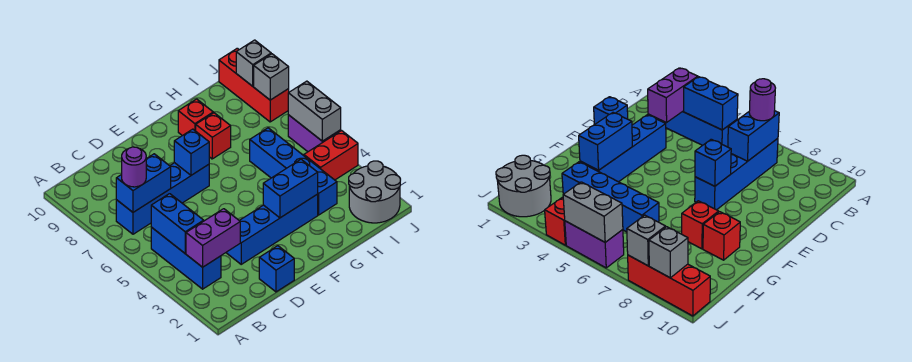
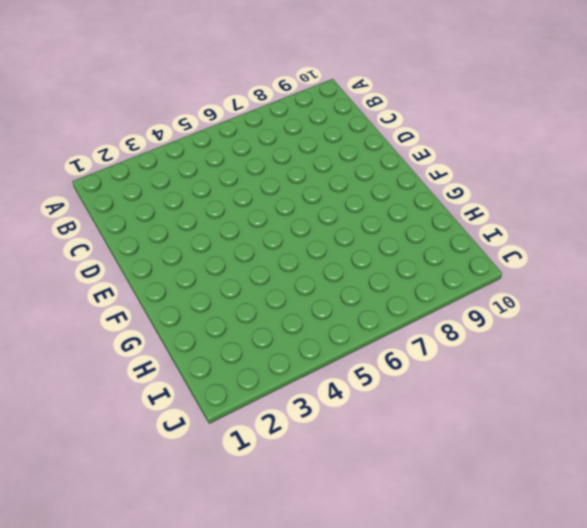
none -> blue brick B3:B5 level 1
none -> blue brick B7:E7 level 1
none -> blue brick D1 level 1

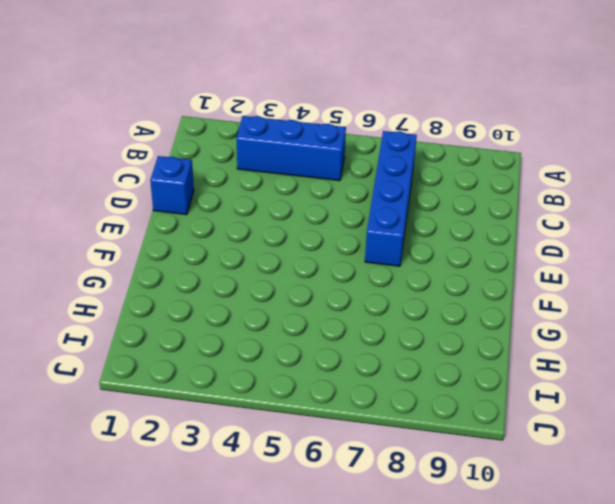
none -> blue brick D3:G3 level 1
none -> red brick G8 level 1
none -> red brick G9 level 1

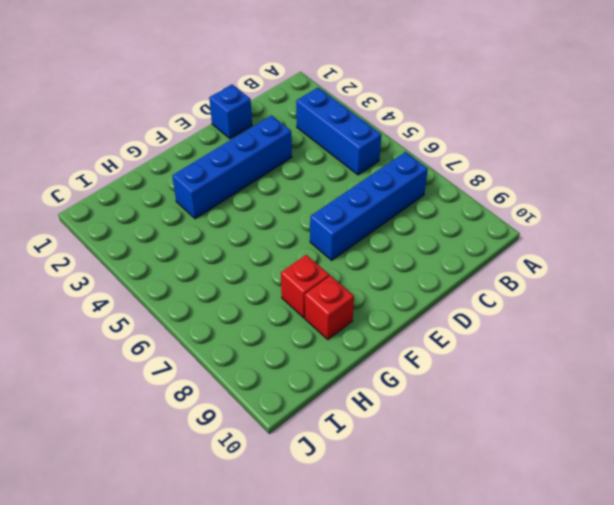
none -> blue brick H3:H6 level 1
none -> grey round brick I1:J2 level 1
none -> red brick I4:J4 level 1

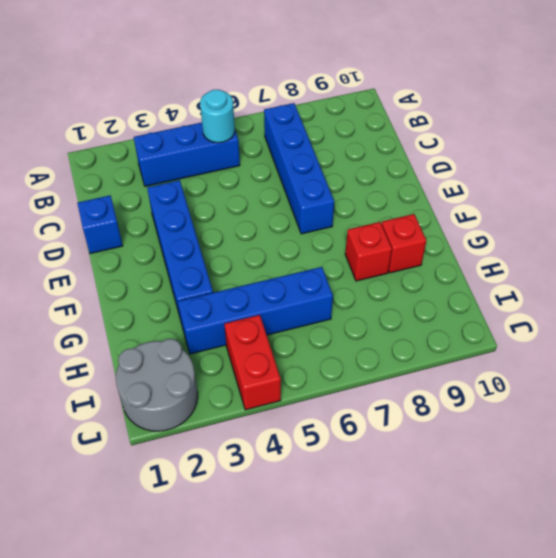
cyan round brick B5 level 2 -> blue brick B4:B5 level 2
none -> purple brick J5:J6 level 1
none -> red brick J8:J10 level 1
none -> purple brick B3:C3 level 2

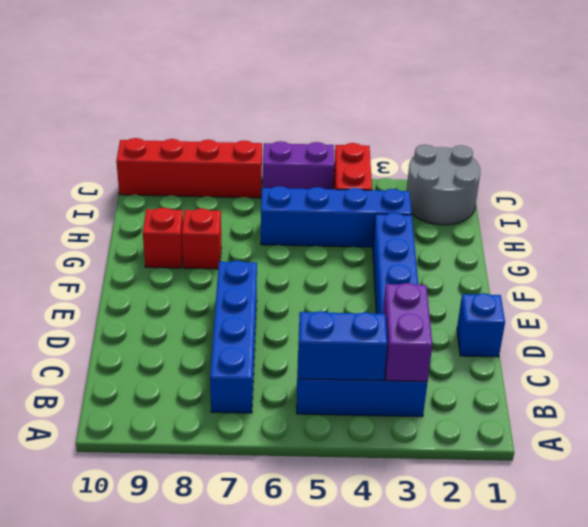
red brick J7:J10 level 1 -> red brick J8:J10 level 1
none -> blue brick B7:C7 level 2
none -> blue brick E7 level 2
none -> blue brick F3:G3 level 2

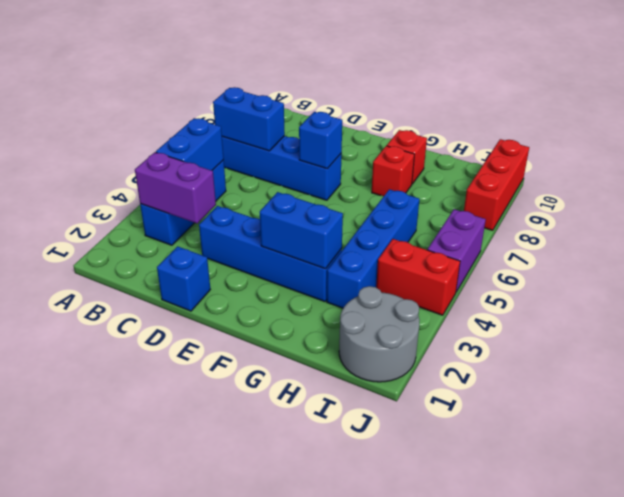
none -> grey brick J5:J6 level 2
none -> grey brick J8 level 2
none -> grey brick J9 level 2

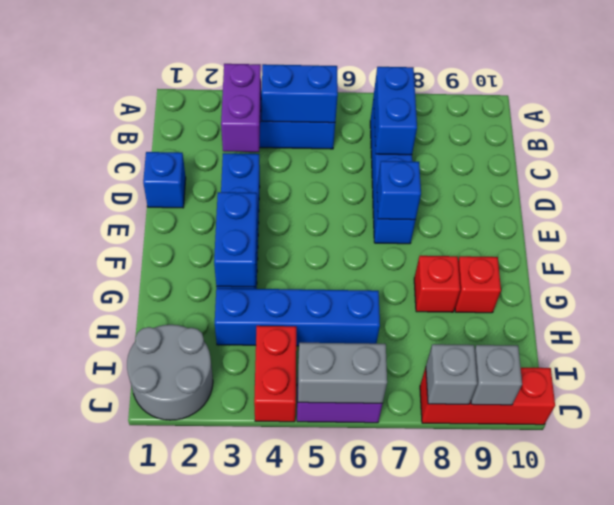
none -> purple round brick B7 level 3

